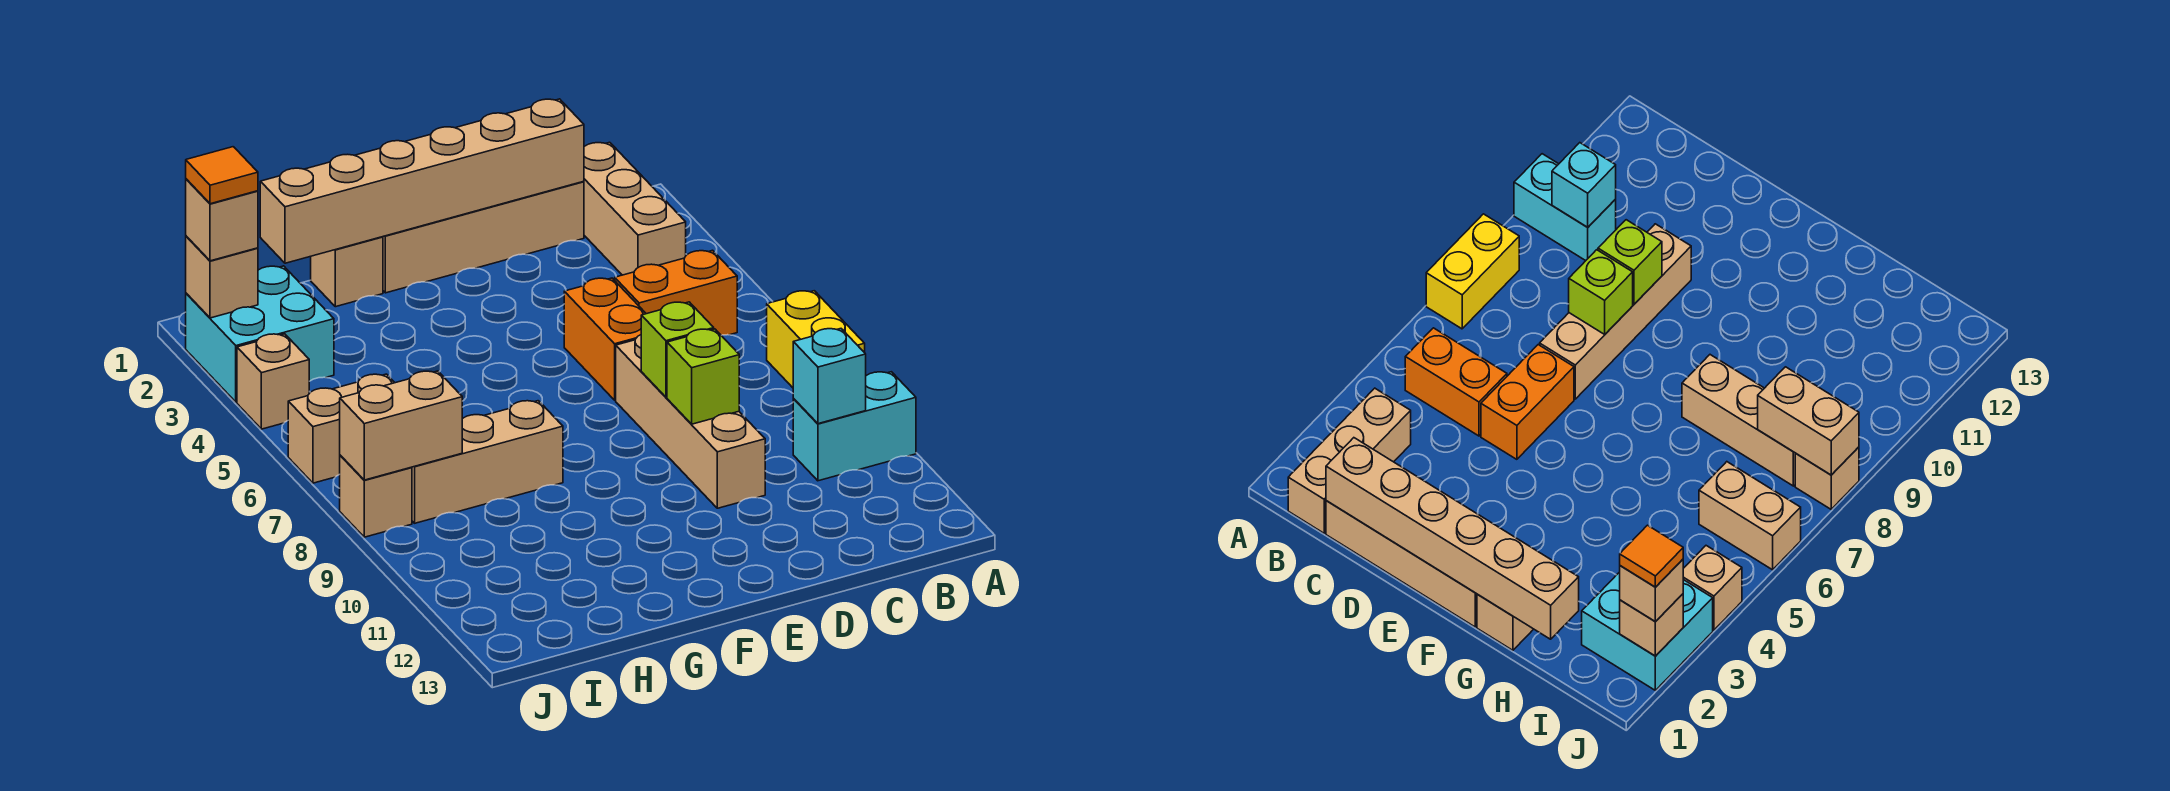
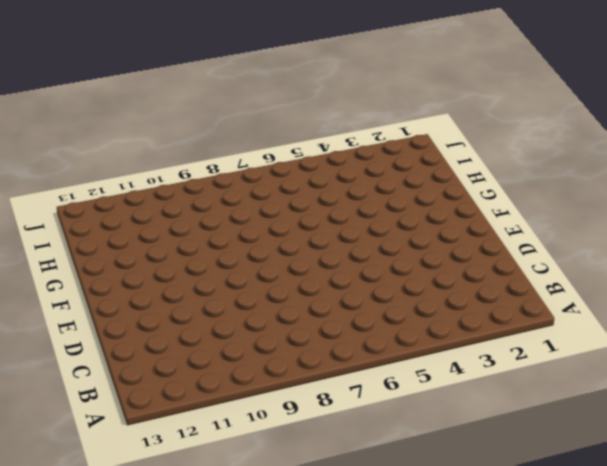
none -> yellow brick A7:A8 level 1
none -> cyan brick A10:B10 level 1
none -> tan brick B1:B3 level 1

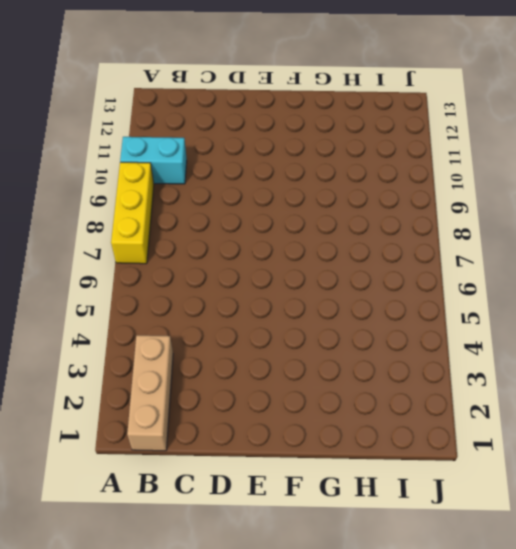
yellow brick A7:A9 level 1 -> yellow brick A7:A8 level 1
none -> orange brick B5:C5 level 1
none -> tan brick C1:F1 level 1
none -> orange brick D5:D6 level 1

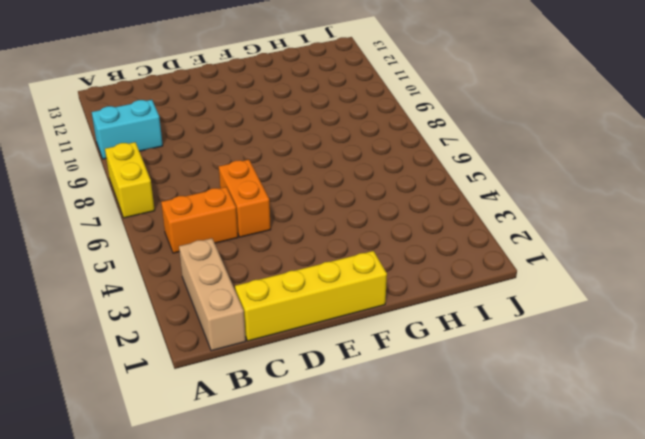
yellow brick C1:F1 level 1 -> tan brick C1:F1 level 1
none -> tan brick D7:D10 level 1
none -> tan brick G1 level 1
none -> tan brick G8:I8 level 1

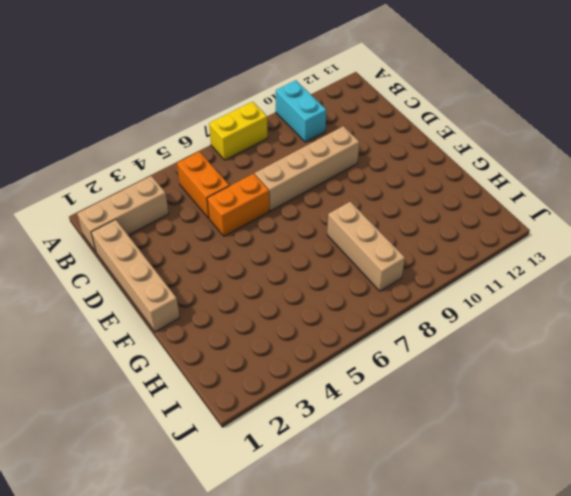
none -> tan brick G1 level 1
none -> cyan brick I2:J3 level 1
none -> tan brick I6:J6 level 1

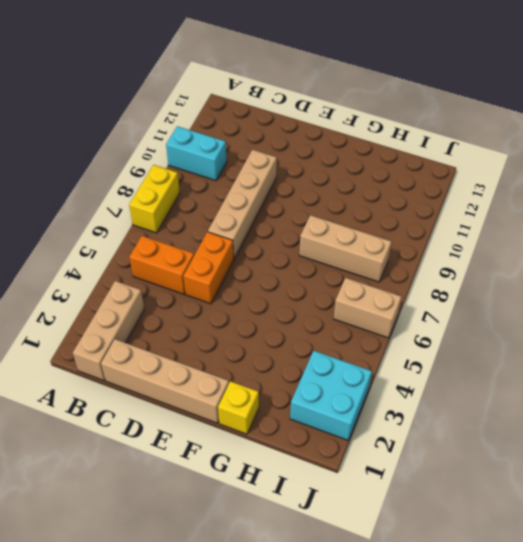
yellow brick G1 level 1 -> tan brick G1 level 1
none -> tan brick J4 level 1
none -> tan brick J8 level 1
none -> cyan brick B10 level 2

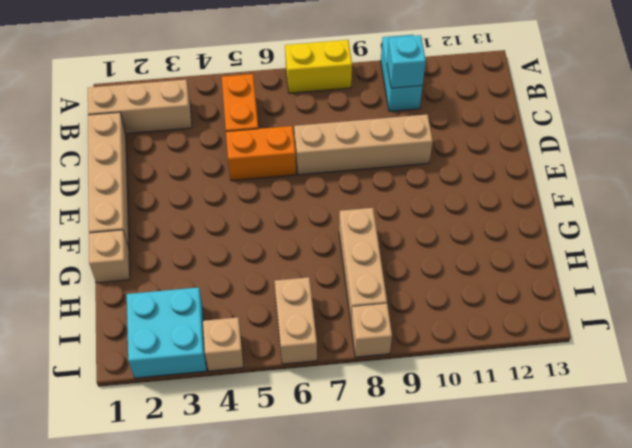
none -> tan brick C1:H1 level 2
none -> lime brick D8 level 2
none -> lime brick D9 level 2

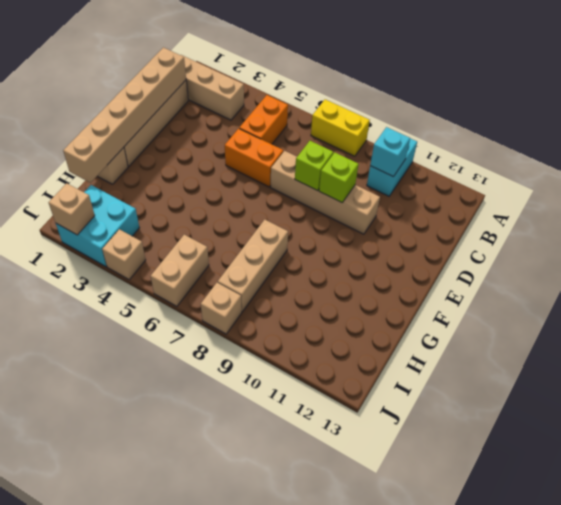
none -> tan brick I8:J8 level 2
none -> tan brick J2 level 3
none -> orange tile J2 level 4

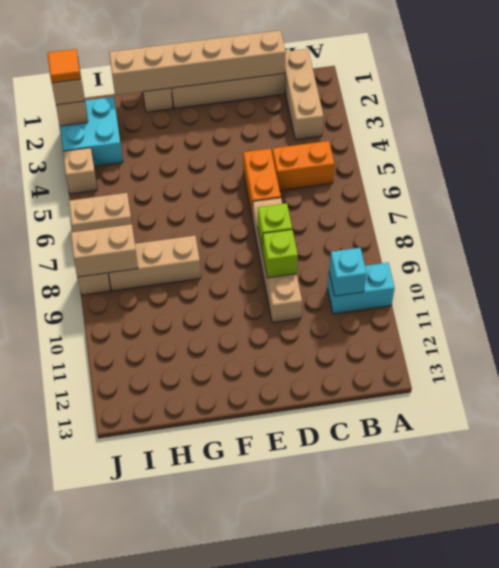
none -> yellow brick A7:A8 level 1

